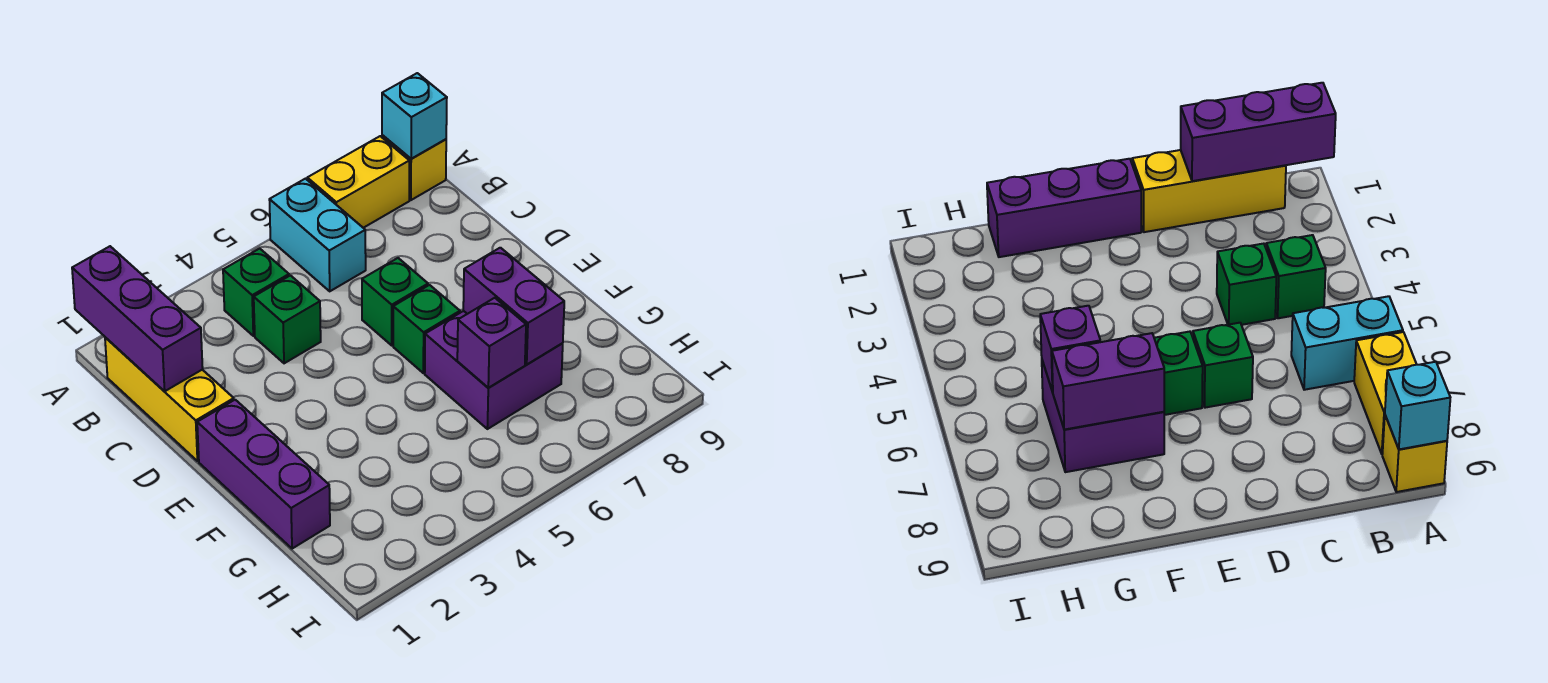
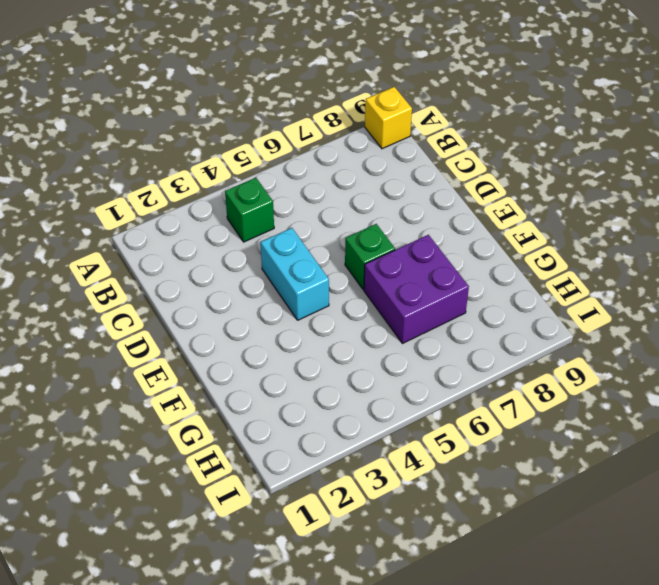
cyan brick D4:E4 level 1 -> cyan brick A6:B6 level 1
none -> yellow brick A7:A8 level 1
none -> yellow brick B1:D1 level 1
none -> green brick C4 level 1

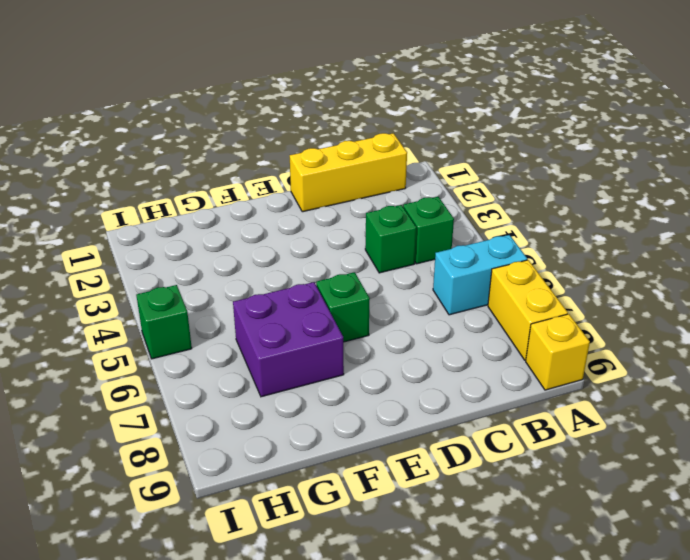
green brick I5 level 1 -> green brick D6 level 1
none -> purple brick E1:G1 level 1
none -> purple brick A1:C1 level 2
none -> cyan brick A9 level 2

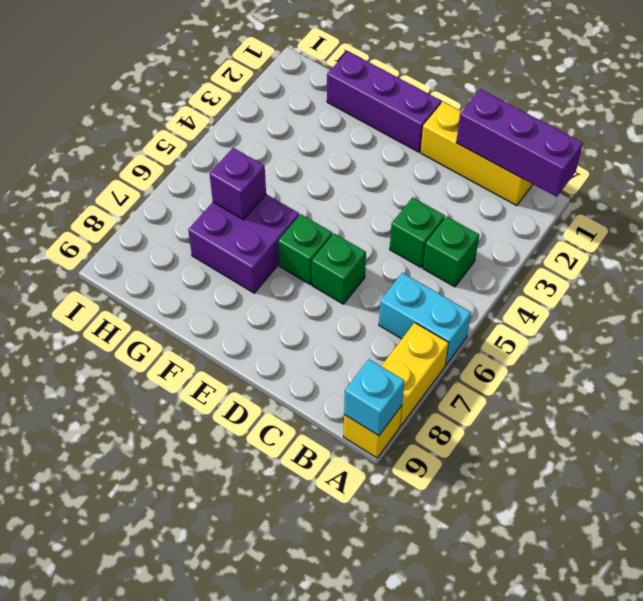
none -> purple brick F7:G7 level 2

